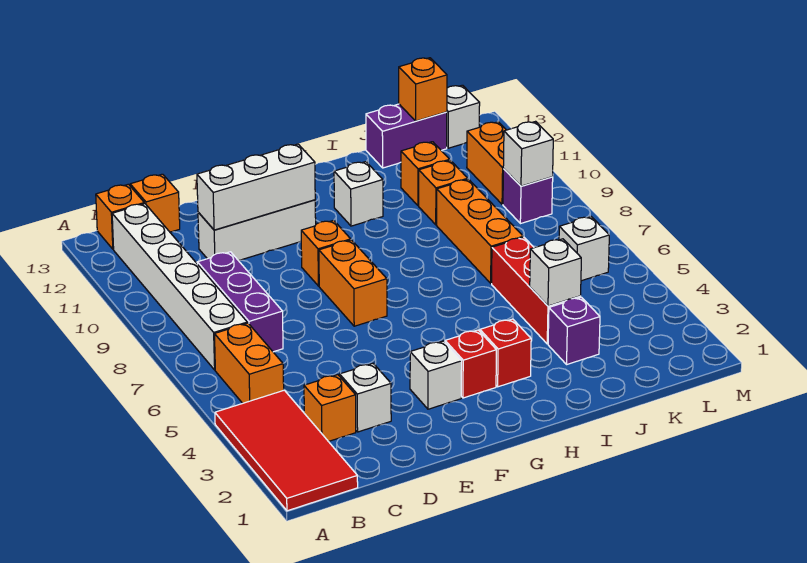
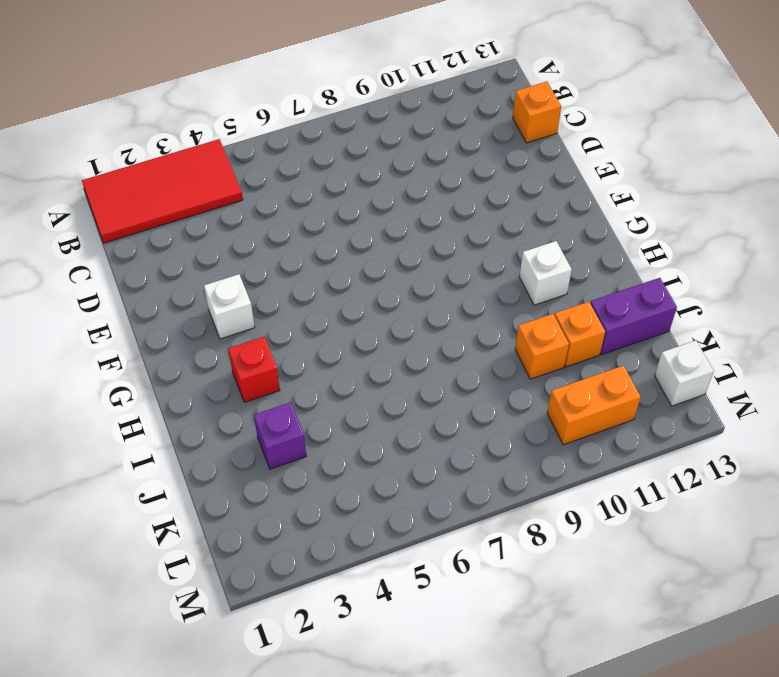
purple brick J12:J13 level 1 -> purple brick J13:K13 level 1
none -> orange brick B5:B6 level 1
none -> white brick B7:B12 level 1
none -> orange brick B13 level 1

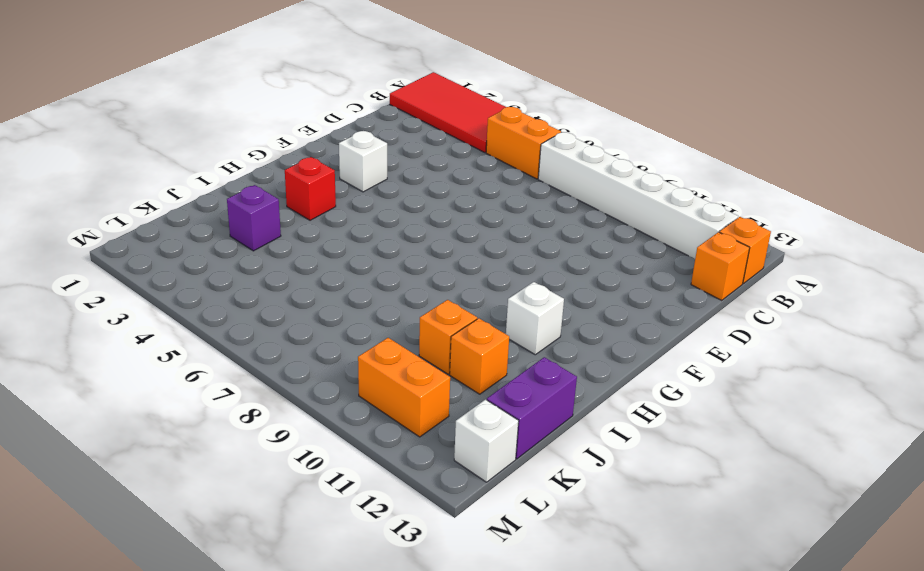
none -> orange brick C3 level 1
none -> purple brick C7:C9 level 1
none -> white brick D3 level 1

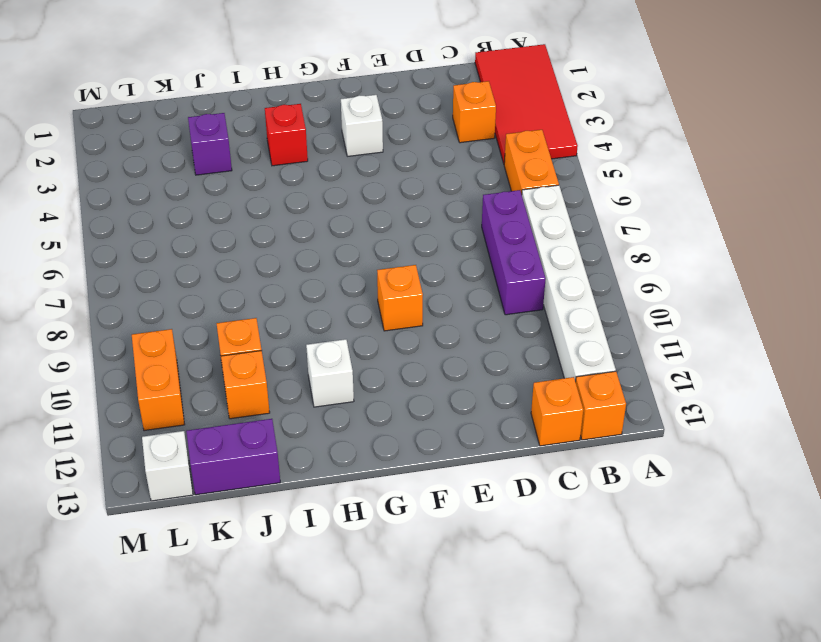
none -> white brick D3 level 1
none -> white brick D11:F11 level 1
none -> orange brick F7:F8 level 1

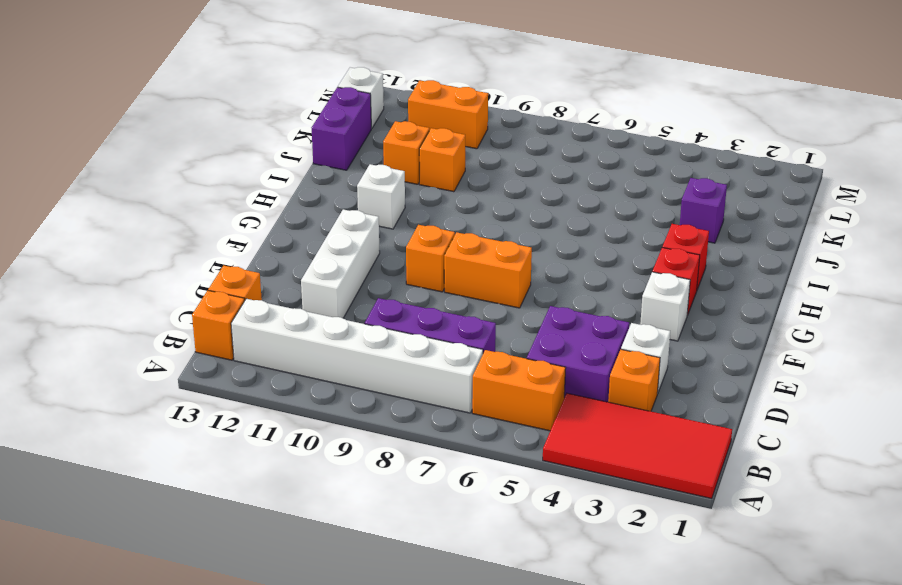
purple brick C4:D5 level 1 -> none
none -> red brick J4:J6 level 1
none -> orange brick J7:J9 level 1
none -> white brick L6 level 1

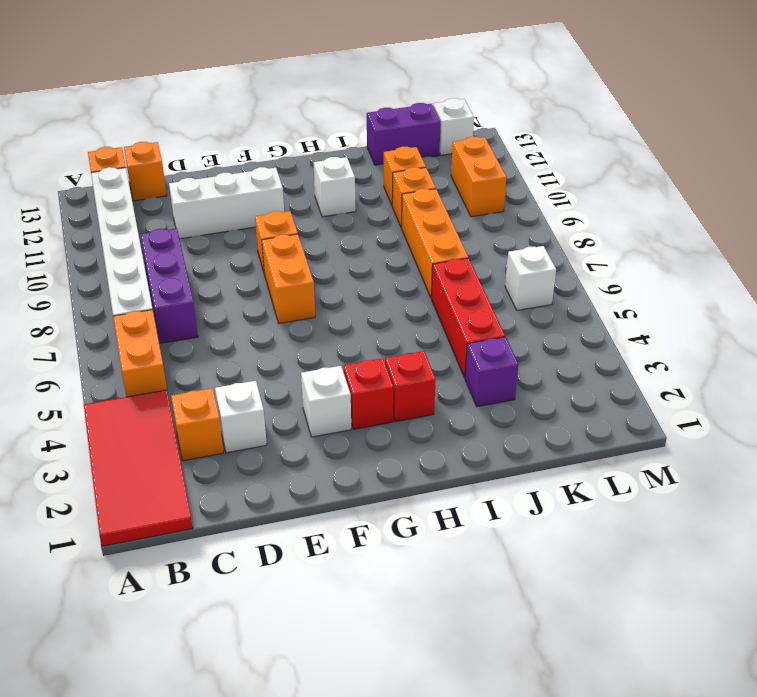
none -> purple brick L9 level 1
none -> white brick D11:F11 level 2
none -> white brick J4 level 2

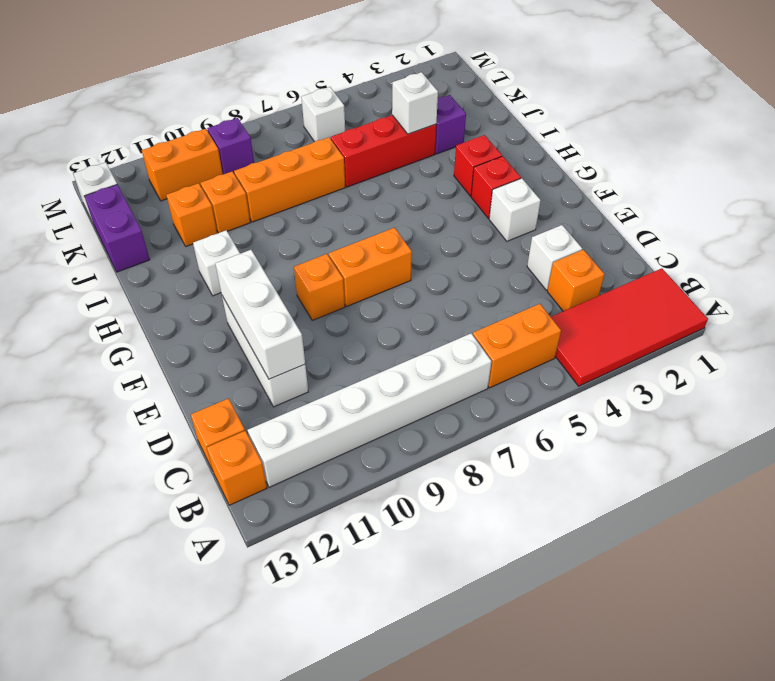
none -> purple brick C7:C9 level 1
none -> orange brick K13 level 2
none -> white brick L9 level 2

